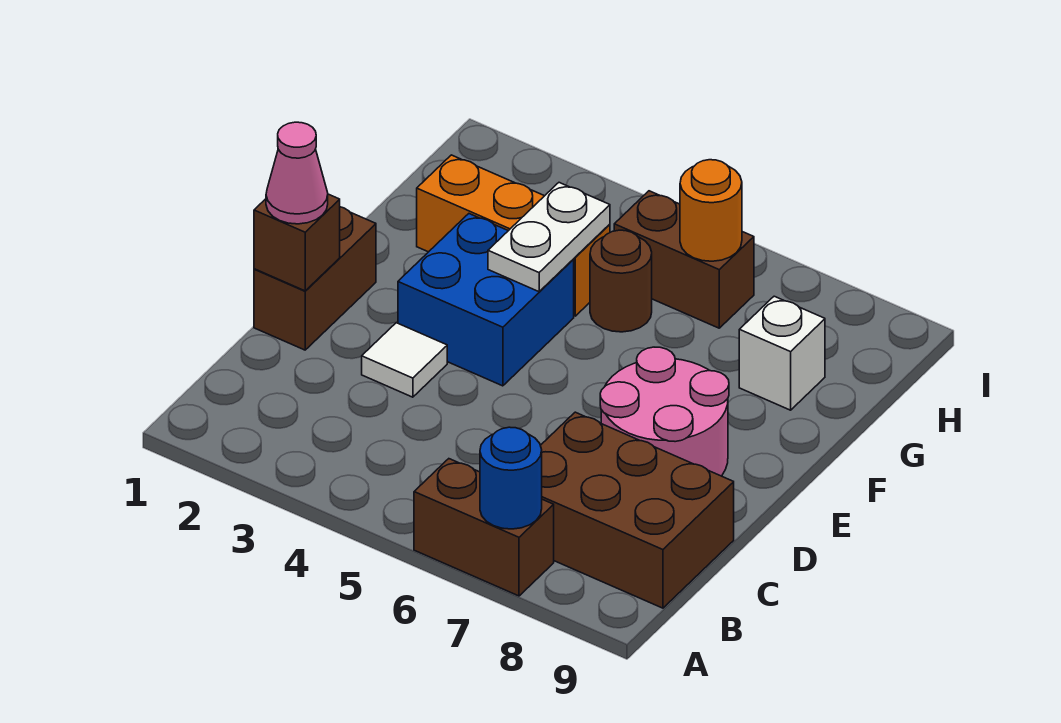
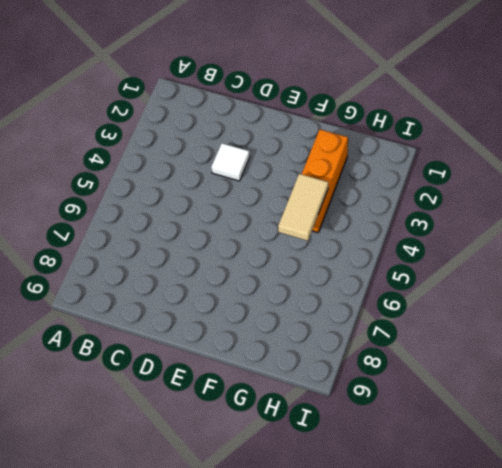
tan tile G4:G5 level 2 -> white plate F4:G4 level 2
none -> brown brick A6:A7 level 1
none -> brown brick B7:C9 level 1
none -> brown brick D1:E1 level 1

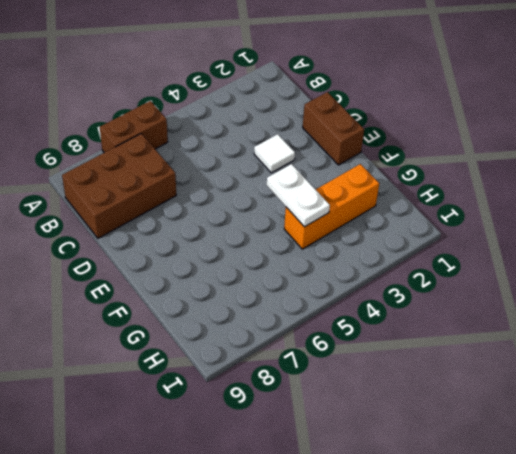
none -> pink round brick D7:E8 level 1
none -> blue brick E3:F4 level 1
none -> brown round brick G5 level 1

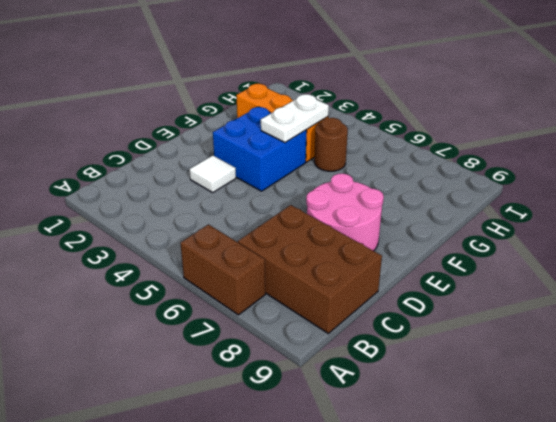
none -> brown brick D1:E1 level 1
none -> white brick G8 level 1
none -> brown brick H5:H6 level 1

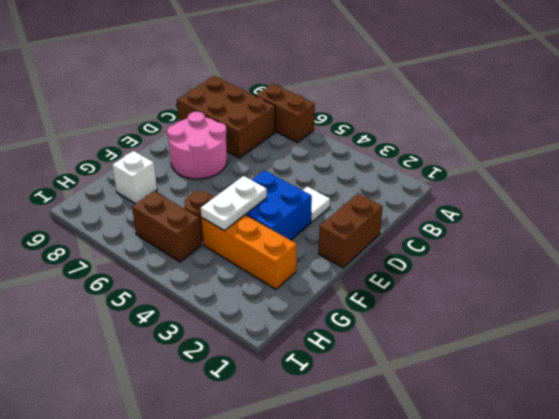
none -> blue round brick A7 level 2
none -> brown brick D1 level 2
none -> orange round brick H6 level 2

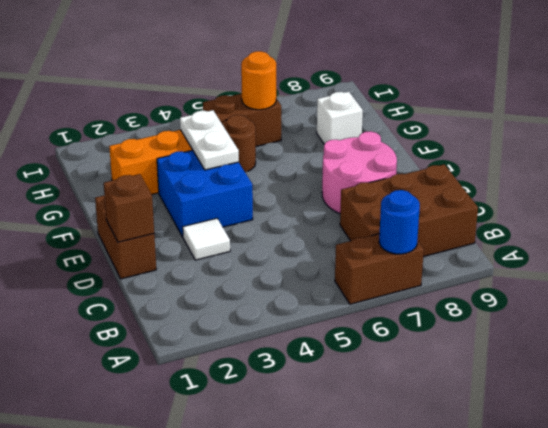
none -> pink cone D1 level 3

